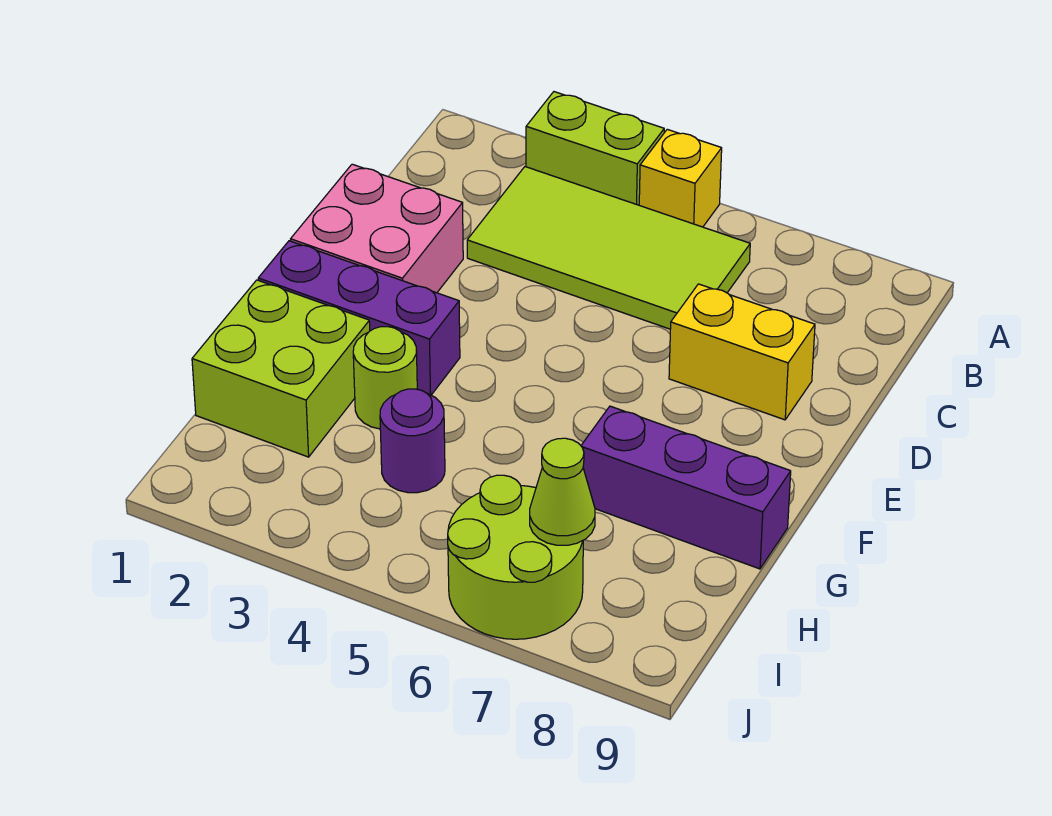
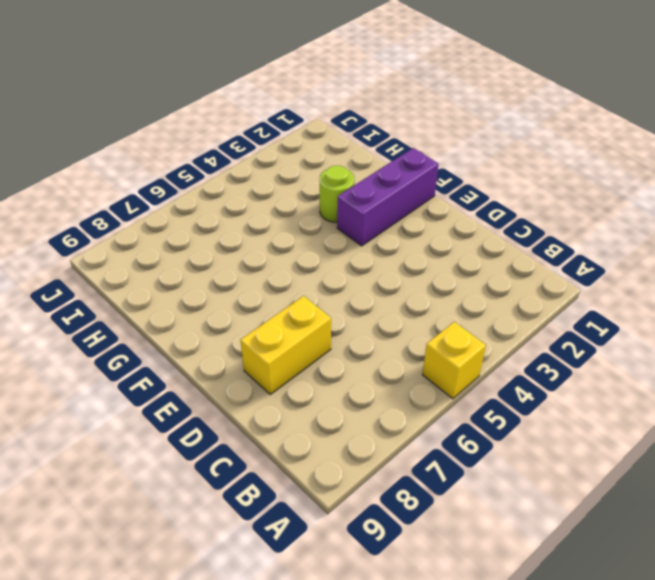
none -> lime brick A3:A4 level 1
none -> lime tile B3:C6 level 1
none -> pink brick D1:E2 level 1

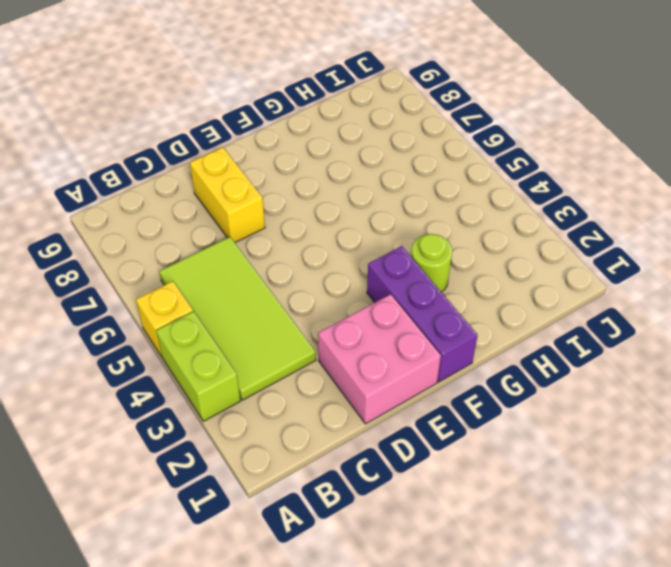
none -> lime brick G1:H2 level 1
none -> purple brick G7:G9 level 1
none -> purple round brick H4 level 1

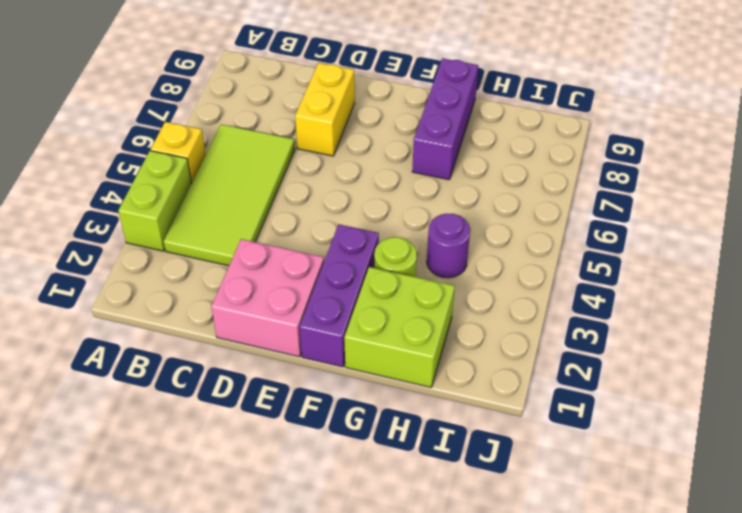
none -> lime round brick I6:J7 level 1
none -> lime cone I7 level 2

